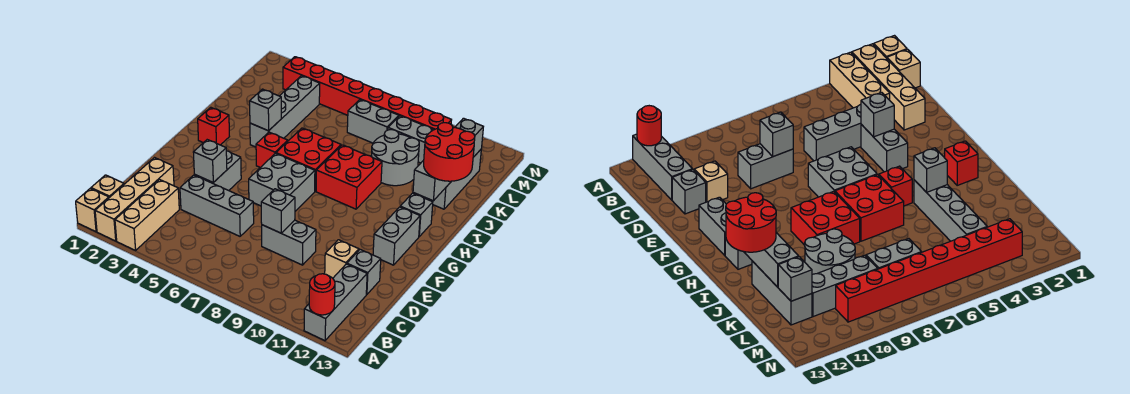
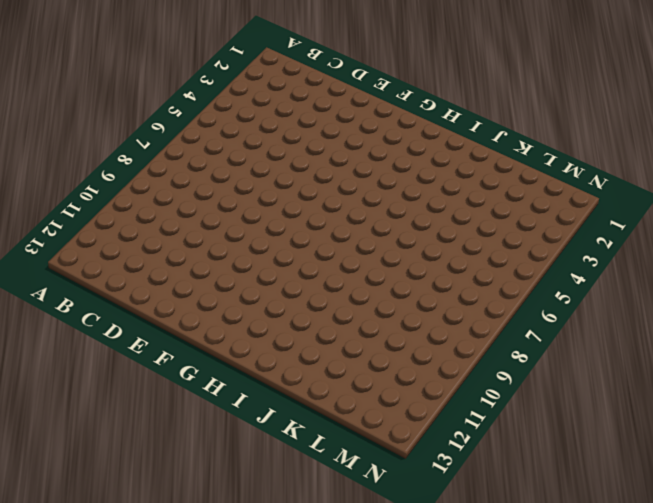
none -> tan brick A1 level 1
none -> tan brick A2:D2 level 1
none -> tan brick A3:C3 level 1
none -> grey brick A12:C12 level 1

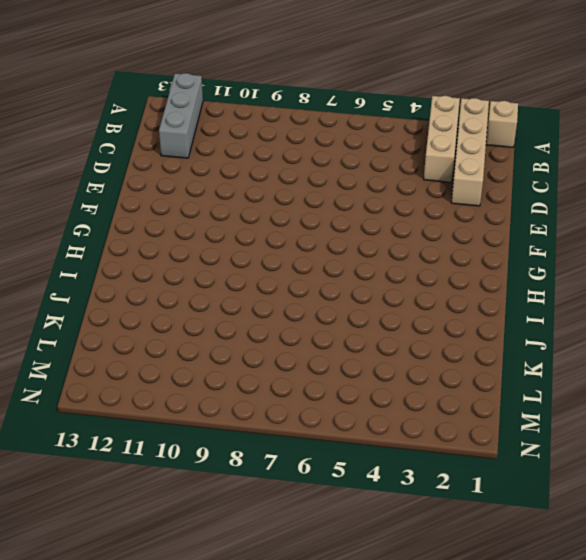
none -> tan brick B1 level 1
none -> grey brick D4:D6 level 1
none -> grey brick D8:D9 level 1
none -> tan brick D11 level 1

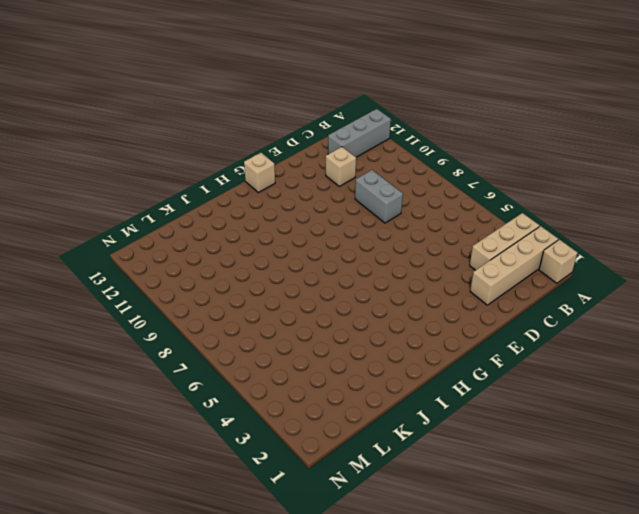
tan brick G13 level 1 -> tan brick B1 level 1
none -> grey brick D4:D6 level 1
none -> grey brick D12 level 1
none -> grey brick E4:F4 level 1
none -> grey brick F6:G7 level 1

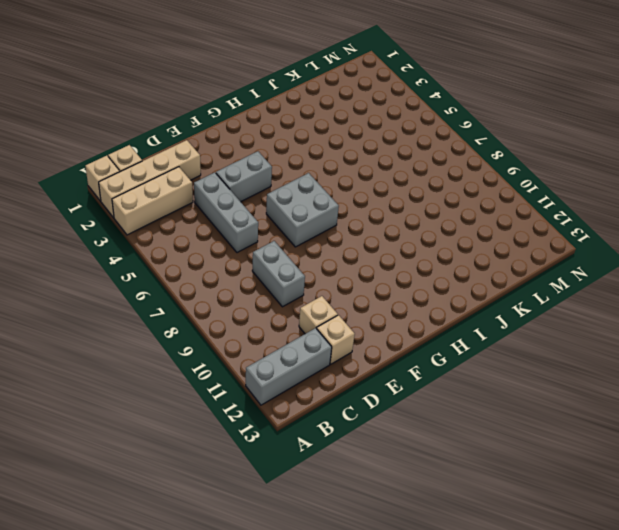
tan brick D12 level 1 -> grey brick D12 level 1
none -> grey brick F12:G12 level 1
none -> red brick H2 level 1
none -> red brick H5 level 1
none -> red brick H6:I7 level 1

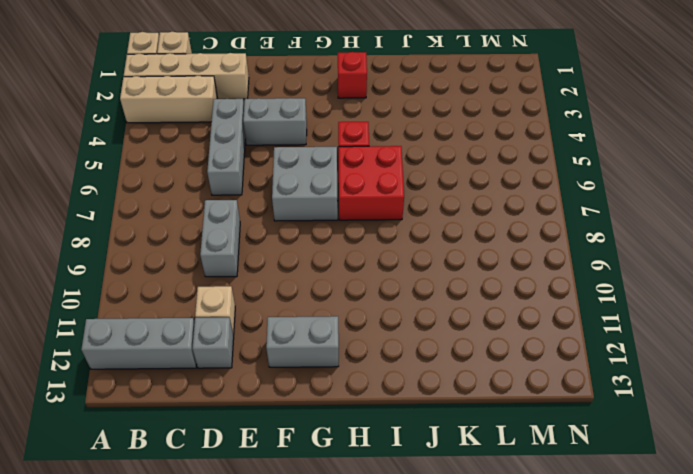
none -> red brick H8:I9 level 1
none -> grey brick H12 level 1
none -> grey brick I4:L4 level 1
none -> grey round brick J9:K10 level 1

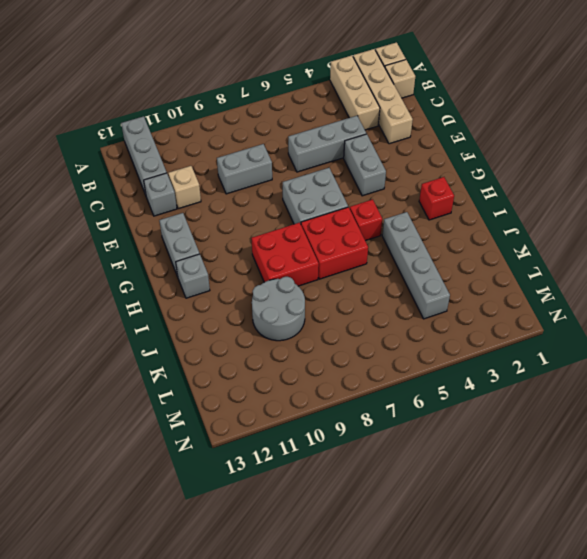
none -> grey brick J12:L12 level 1
none -> grey brick L7:L8 level 1
none -> grey brick L9:L11 level 1
none -> red brick M3:M10 level 1

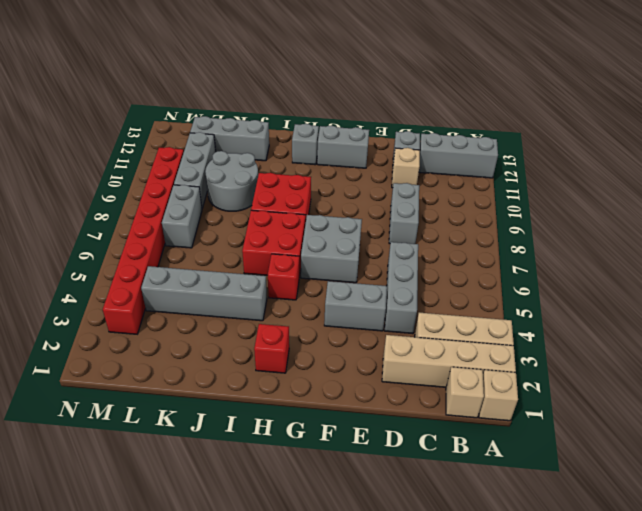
none -> red round brick A12 level 2
none -> grey brick D8 level 2
none -> grey brick E4 level 2
none -> grey brick I4 level 2

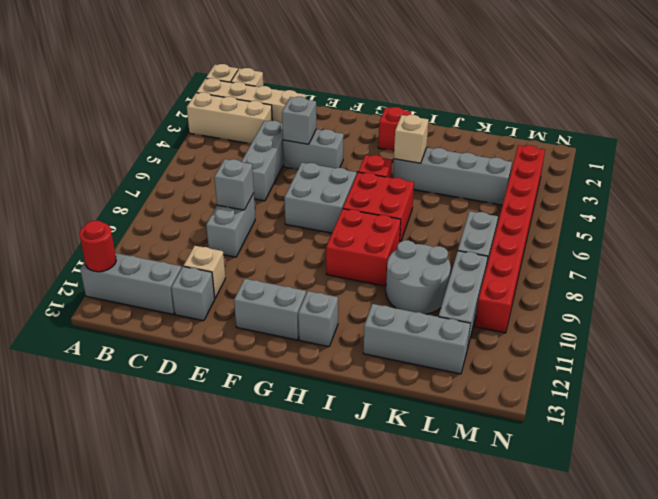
tan brick I4 level 2 -> grey brick I4 level 2
none -> grey brick I12:K12 level 2
none -> grey brick L12 level 2
none -> red round brick I12:J13 level 3

